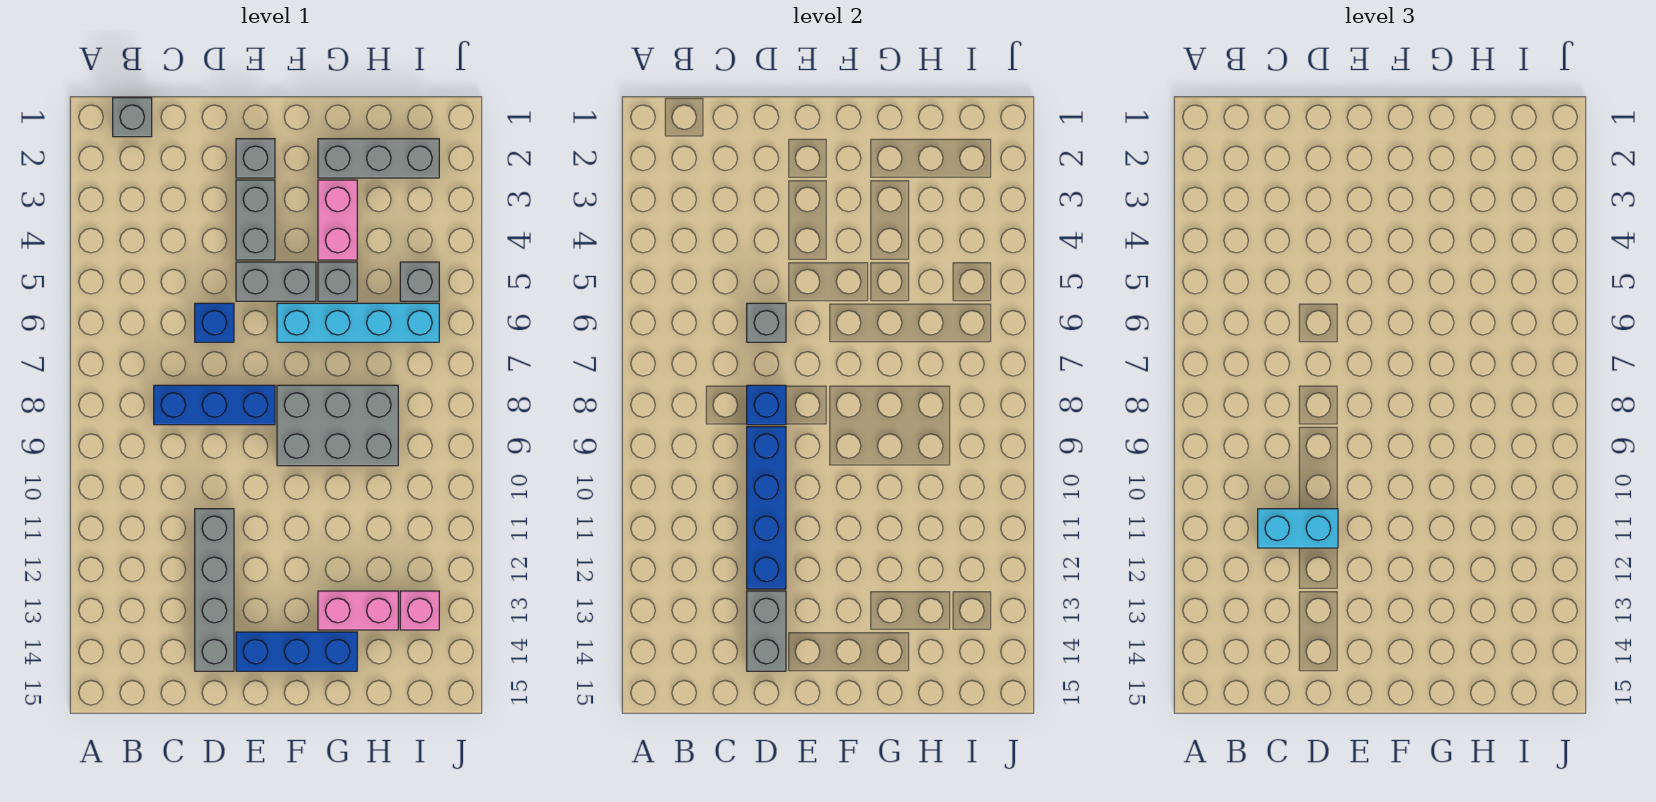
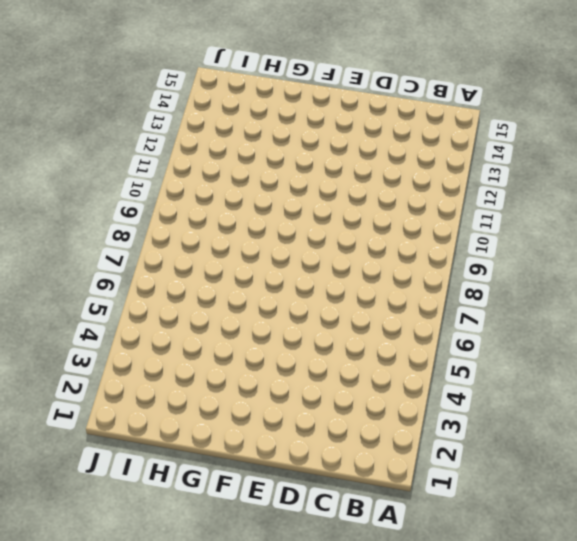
none -> grey brick B1 level 1
none -> blue brick C8:E8 level 1
none -> blue brick D6 level 1

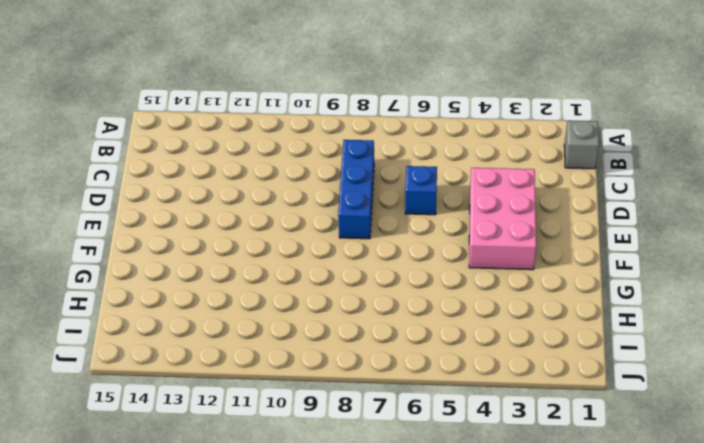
pink brick D3:F4 level 1 -> grey brick E3:E4 level 1
none -> grey brick D11:D14 level 1
none -> grey brick E2 level 1
none -> grey brick E5:F5 level 1

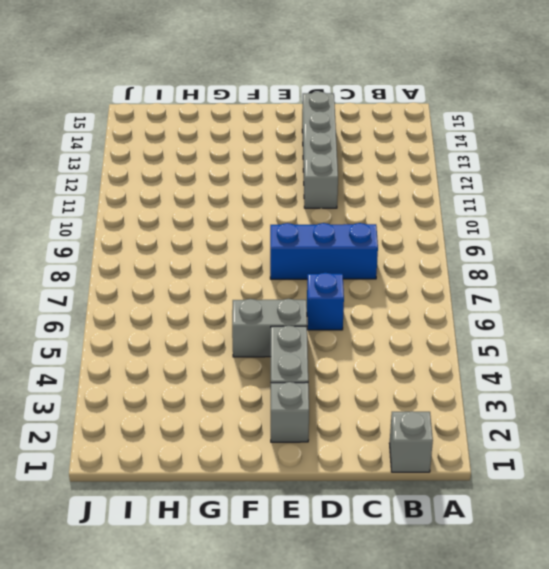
none -> blue brick E14:G14 level 1
none -> cyan brick F6:I6 level 1
none -> grey brick F8:H9 level 1

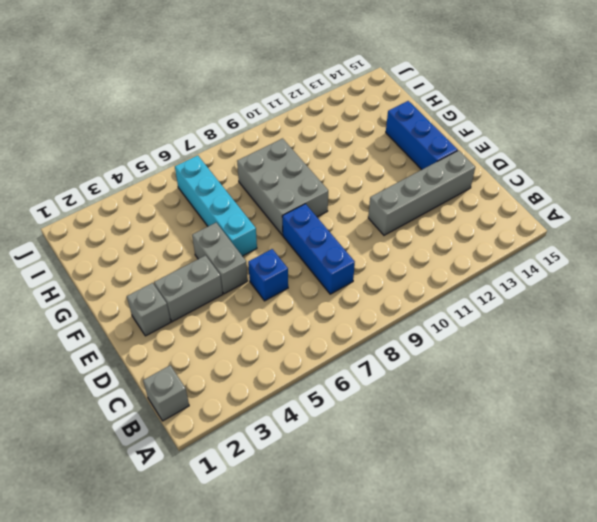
none -> grey brick G2:I2 level 1
none -> pink brick G3:G4 level 1
none -> grey brick G5 level 1

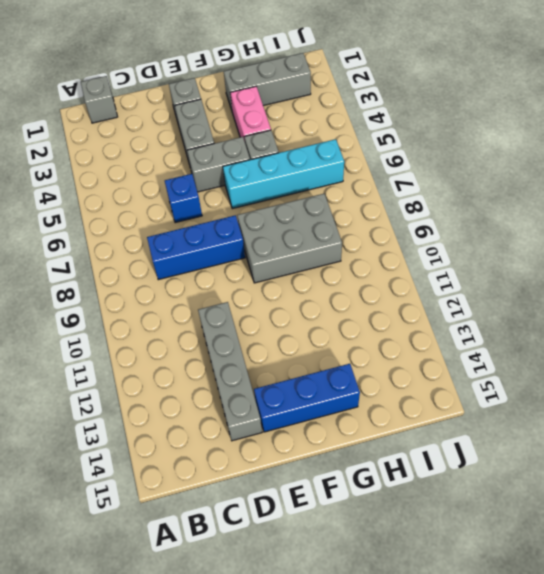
none -> pink brick G13:H13 level 1
none -> grey brick I5 level 1
none -> pink brick I13 level 1

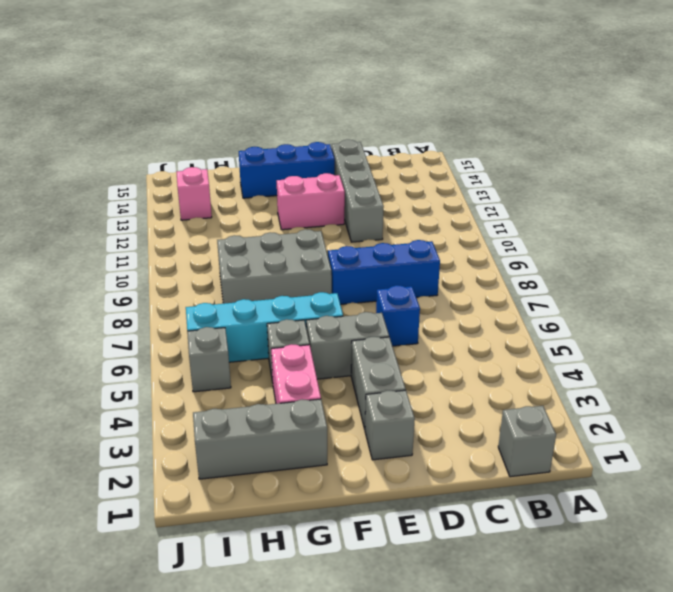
pink brick E12:F12 level 1 -> pink brick G13:H13 level 1
none -> grey brick D6 level 2
none -> blue brick D8 level 2
none -> blue brick D9:D12 level 2

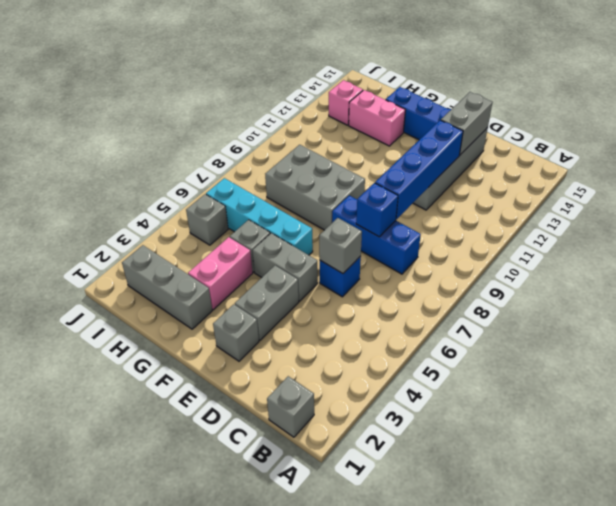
none -> cyan brick C11:D11 level 3

